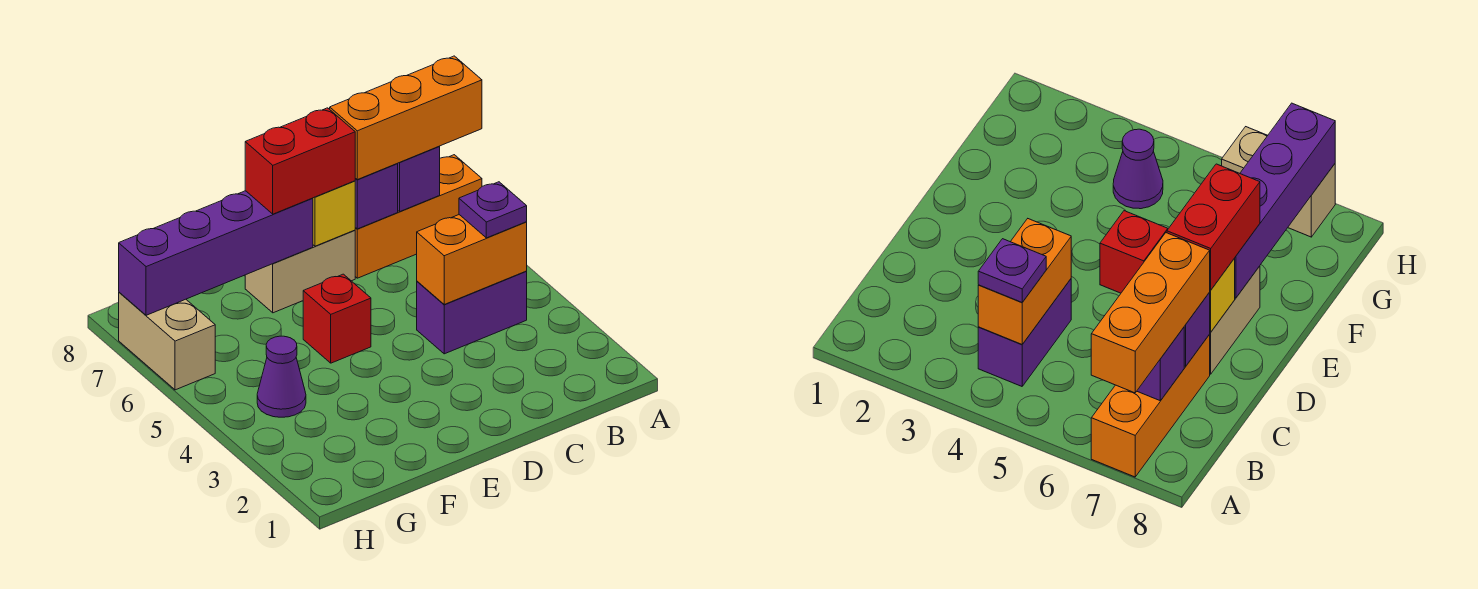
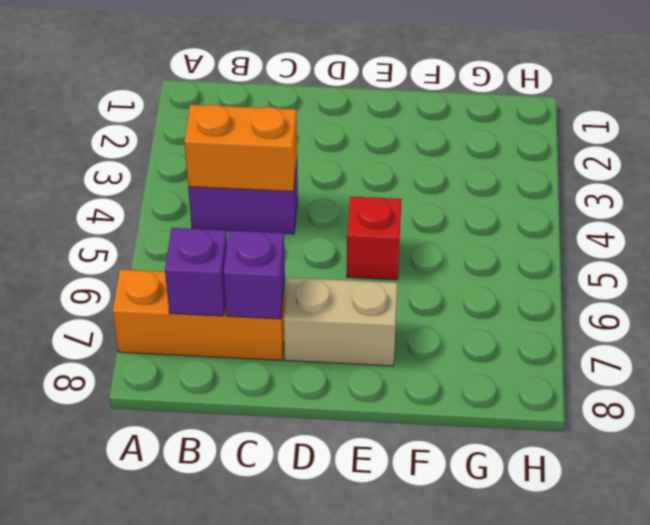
none -> purple cone G4 level 1
none -> tan brick H6:H7 level 1
none -> yellow brick D7 level 2

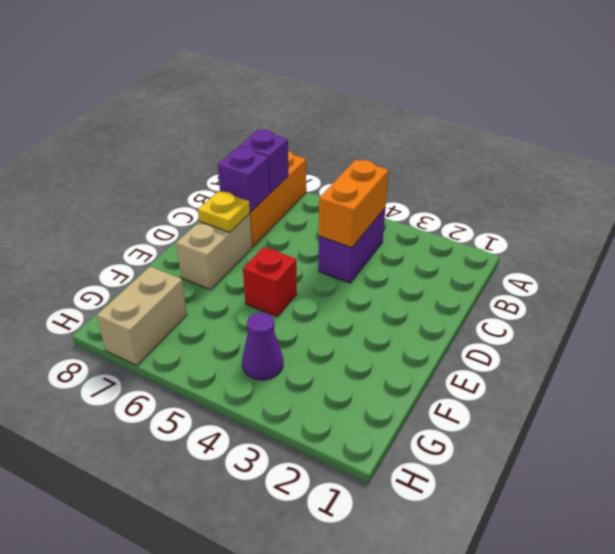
yellow plate D7 level 2 -> yellow brick D7 level 2
tan brick G7:H7 level 1 -> tan brick H6:H7 level 1
none -> purple brick E7:H7 level 2
none -> orange brick A7:C7 level 3
none -> purple plate B4 level 3

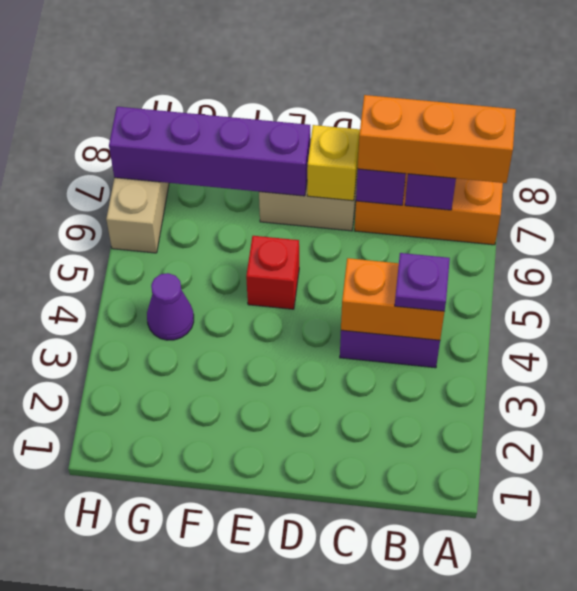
none -> red brick D7:E7 level 3

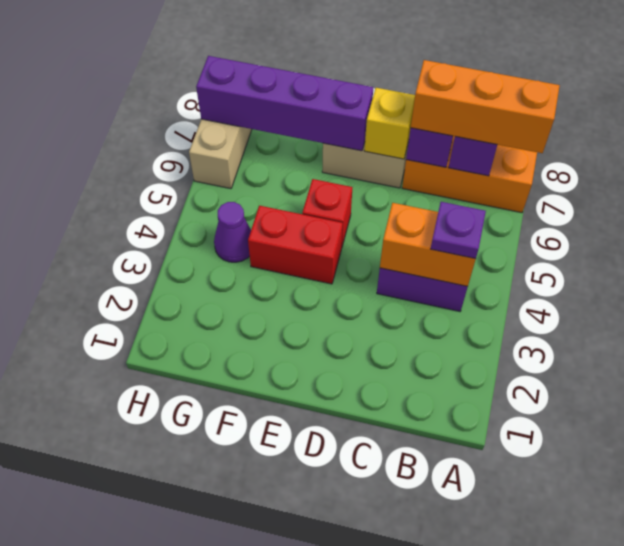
red brick E4:F4 level 1 -> red brick D7:E7 level 3

